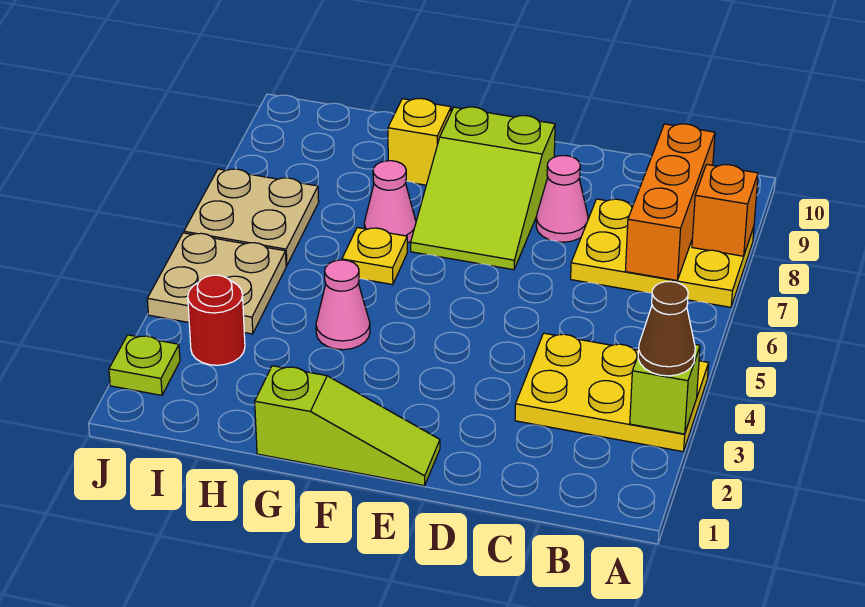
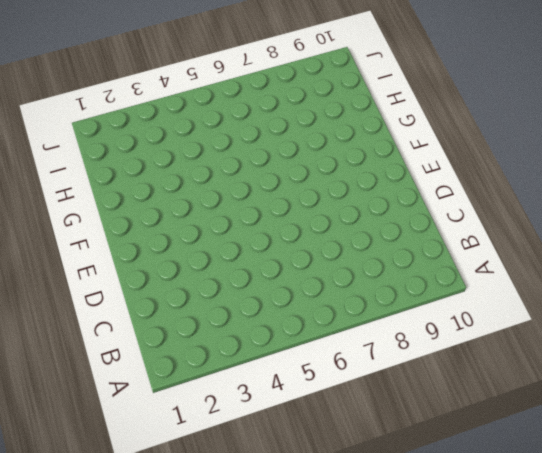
none -> yellow plate A3:C4 level 1
none -> yellow plate A7:C8 level 1
none -> pink cone D8 level 1

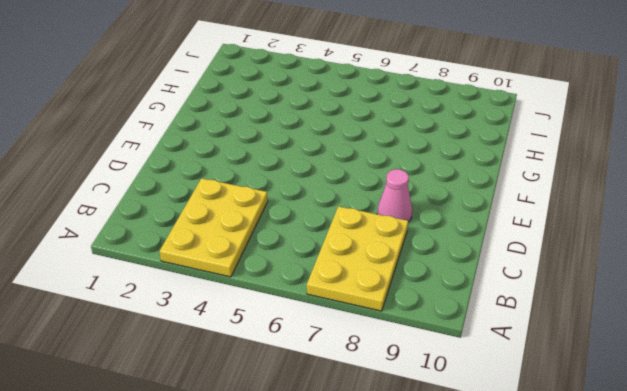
none -> lime slope E1:G1 level 1 top G
none -> lime slope E7:F9 level 1 top 9
none -> pink cone G4 level 1

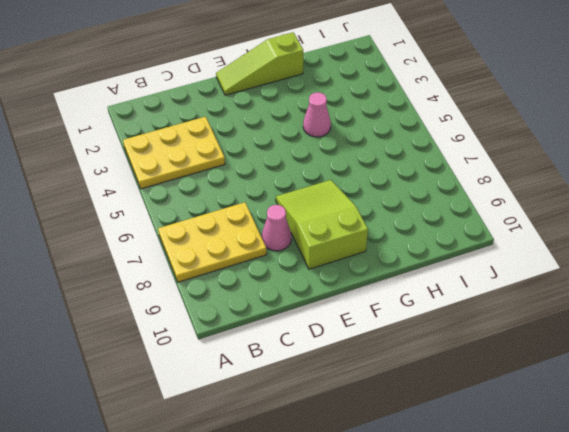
none -> yellow plate G6 level 1
none -> pink cone G7 level 1
none -> yellow brick G9 level 1

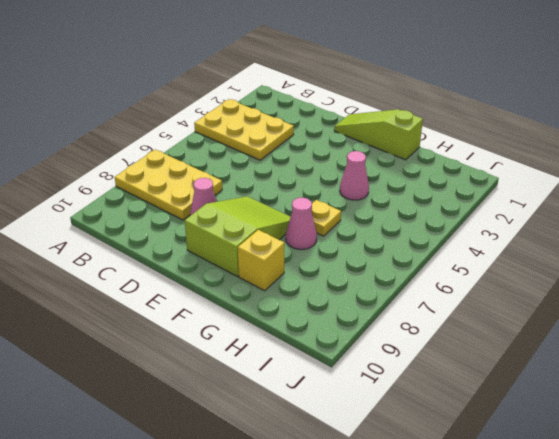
none -> red round brick I3 level 1
none -> tan plate I4:J5 level 1
none -> tan plate I6:J7 level 1

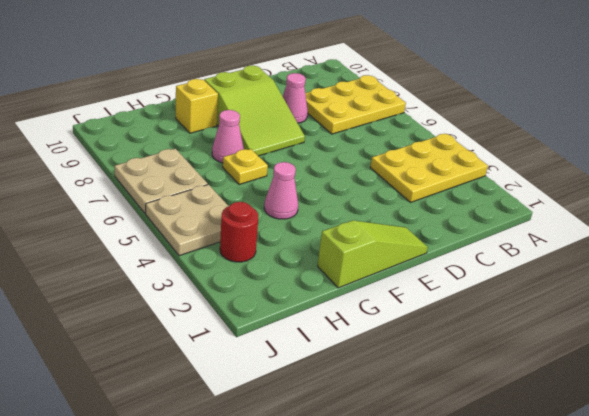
none -> lime plate J2 level 1
none -> lime brick A3 level 2
none -> orange brick A8 level 2

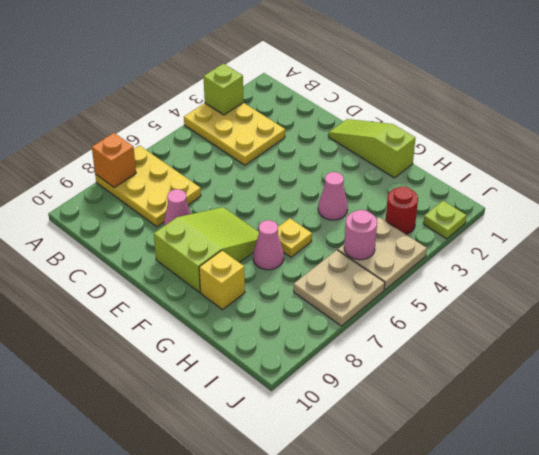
pink round brick I5 level 2 -> none
none -> orange brick B7:B9 level 2
none -> brown cone A3 level 3

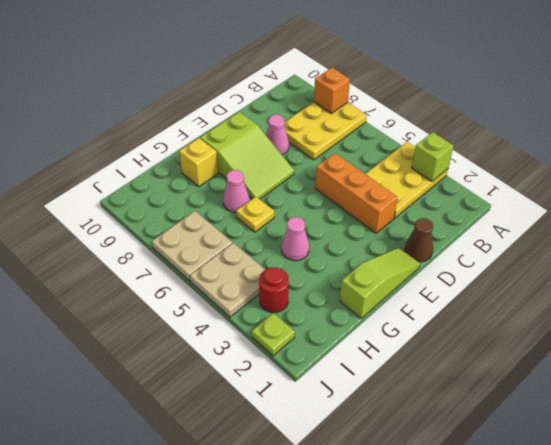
brown cone D1 level 1 -> brown cone A3 level 3
orange brick D3:D5 level 1 -> orange brick B7:B9 level 2

